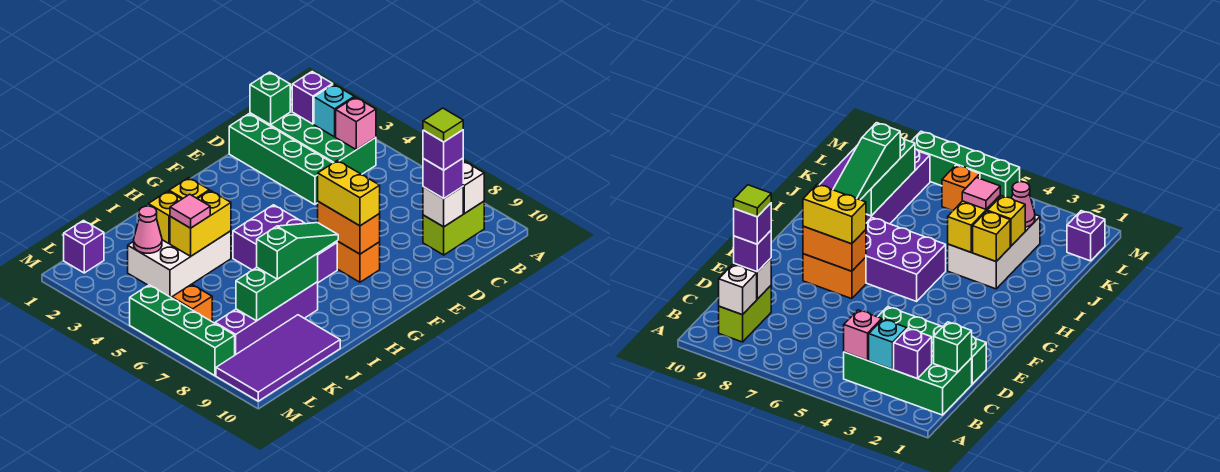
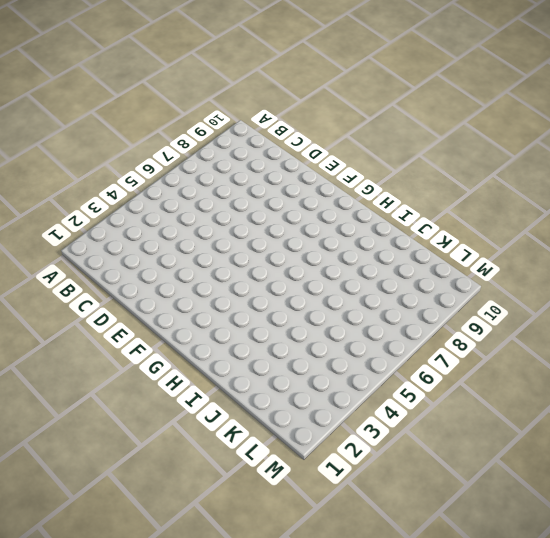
none -> green brick B1:C4 level 1
none -> lime brick B9:C9 level 1
none -> green brick D1:D4 level 1

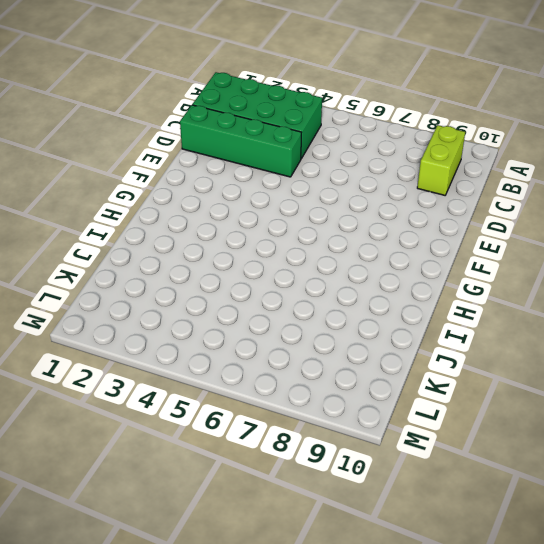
none -> orange brick F7:F8 level 1
none -> purple brick G5:H7 level 1
none -> white brick I3:K4 level 1

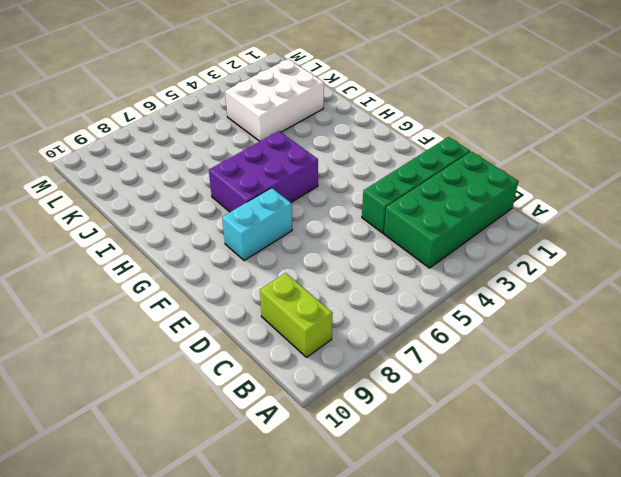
cyan brick F7:F8 level 1 -> orange brick F7:F8 level 1
white brick J2:K4 level 1 -> white brick I3:K4 level 1
none -> purple brick I8:L8 level 1
none -> purple tile J9:M10 level 1
none -> purple brick L1 level 1

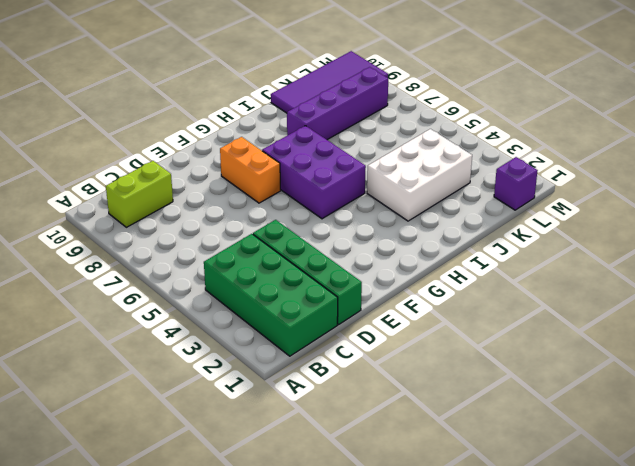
none -> orange brick L6 level 1
none -> green brick M5:M8 level 1
none -> purple brick B2 level 2

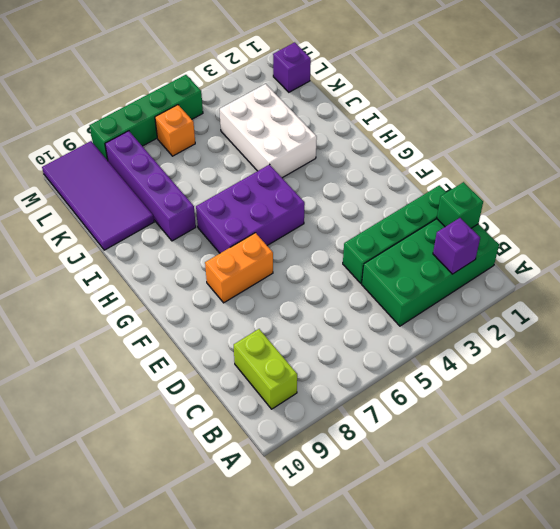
none -> cyan brick B3 level 2
none -> pink brick B4 level 2
none -> white brick B9 level 2

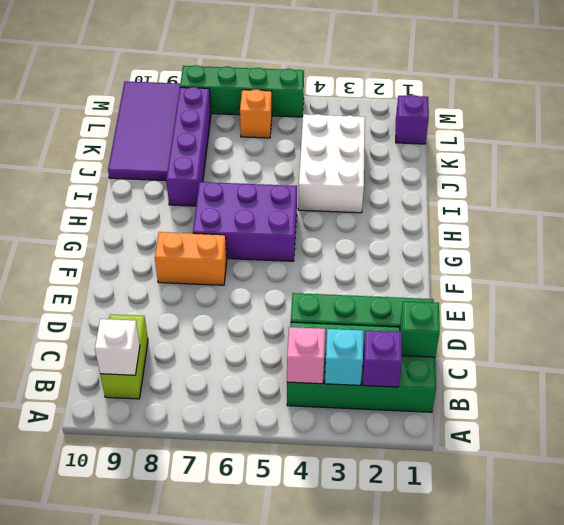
none -> white brick C9 level 2
none -> orange brick F7:F8 level 2
none -> yellow brick I3 level 2

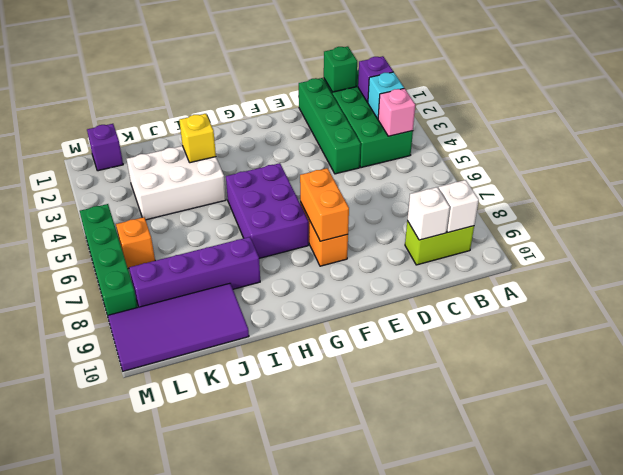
none -> yellow brick I4:J4 level 2
none -> green brick I8:K8 level 2
none -> yellow brick J3 level 2

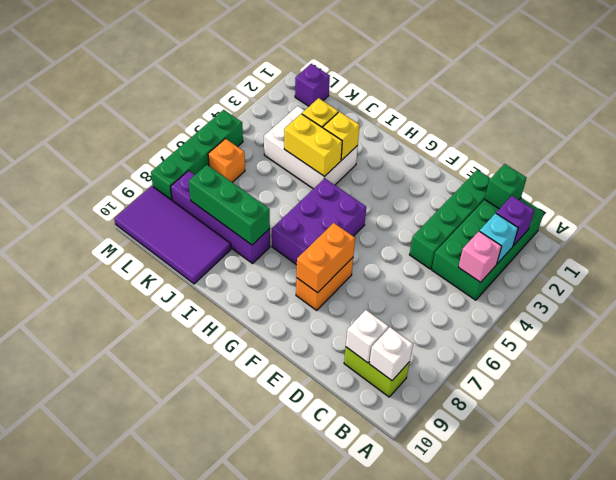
none -> pink cone K3 level 2
none -> purple brick C9 level 3
none -> yellow brick F7:F8 level 3

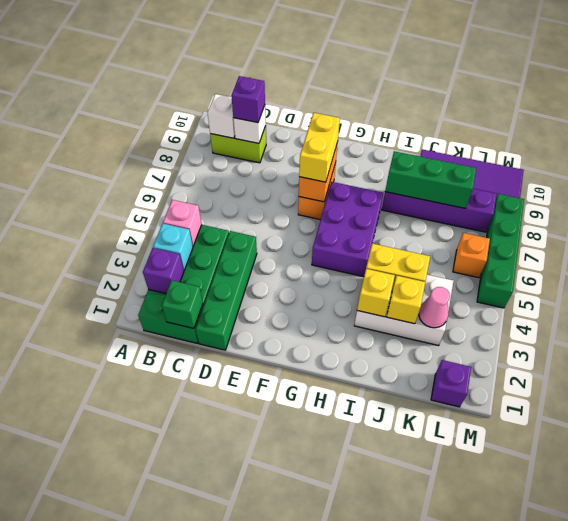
none -> green slope H8:J8 level 3 top J
none -> pink tile J4 level 3
none -> purple brick C9 level 4

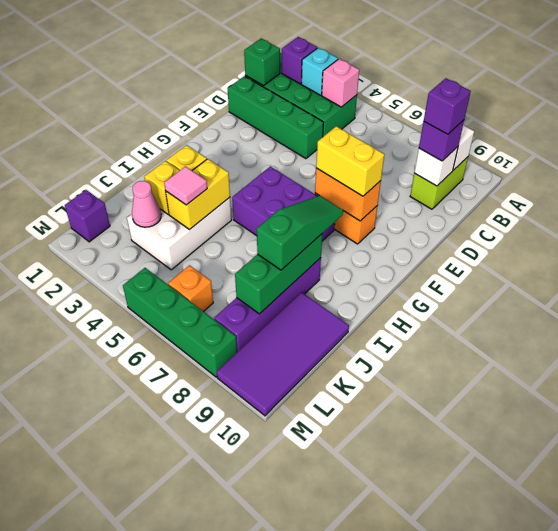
none -> lime tile C9 level 5

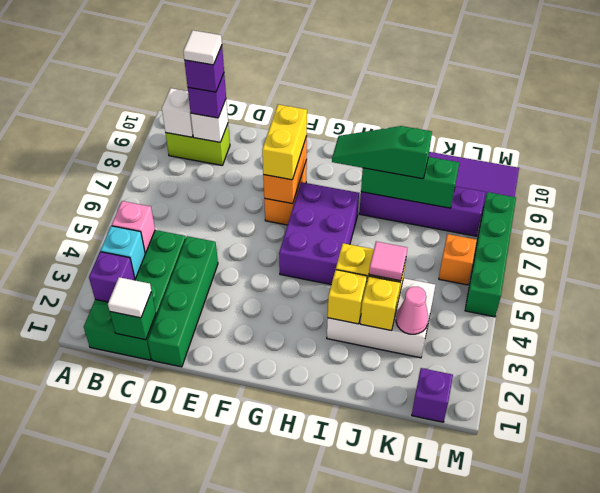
white tile C1 level 3 -> none
white tile C9 level 5 -> lime tile C9 level 5

